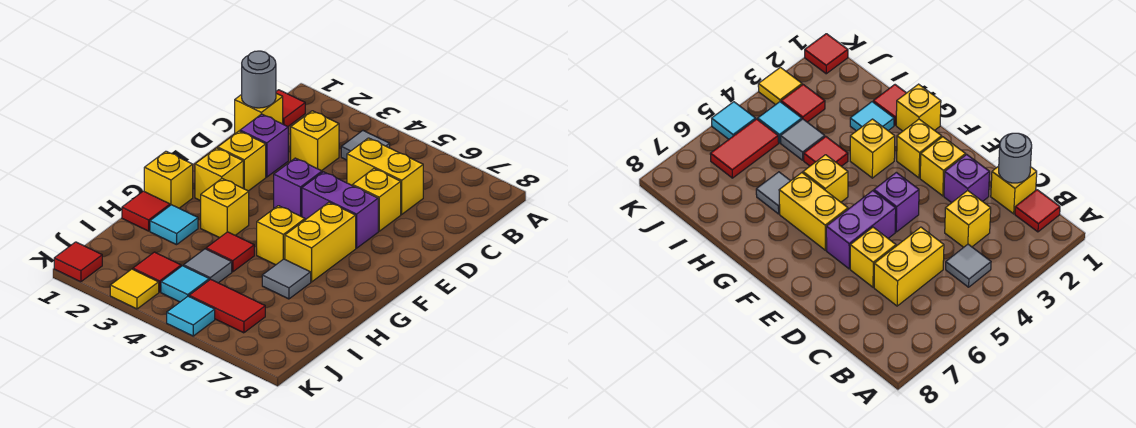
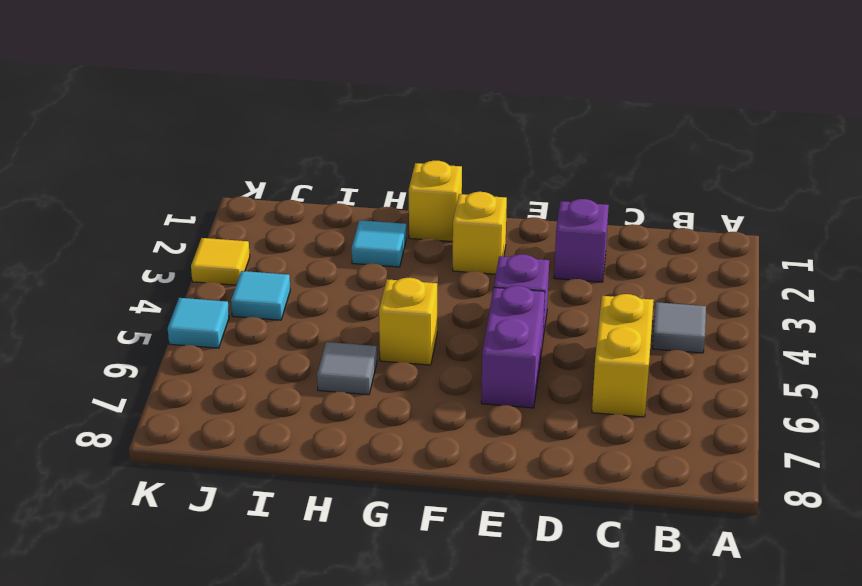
none -> red tile B1 level 1
none -> yellow brick C1 level 1
none -> yellow brick C3 level 1

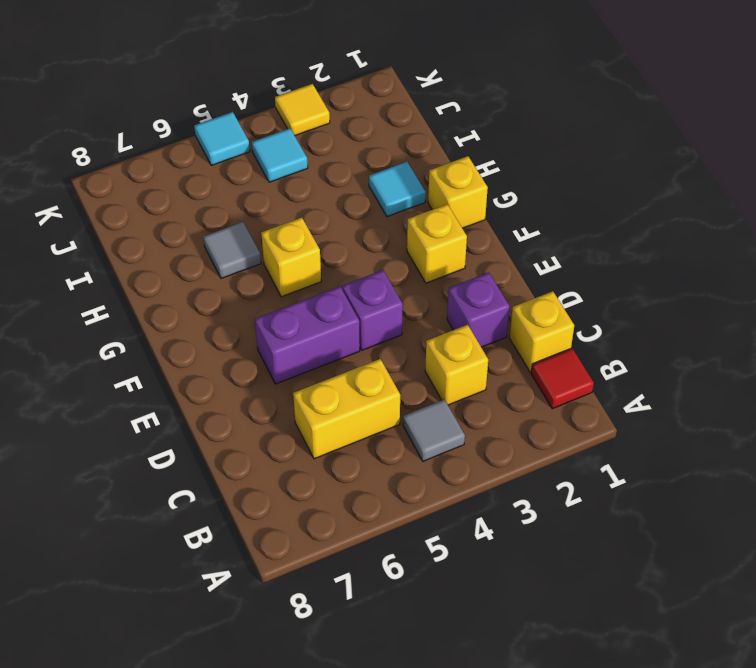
none -> yellow brick D6 level 1
none -> yellow brick E2 level 1
none -> yellow brick F6:G6 level 1

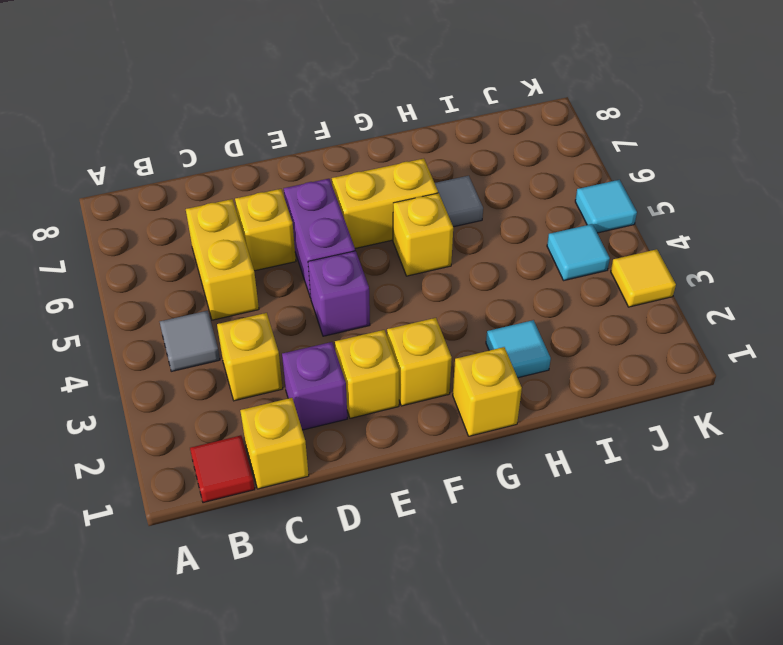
none -> yellow brick G3 level 1
none -> red tile H1 level 1
none -> red tile H4 level 1

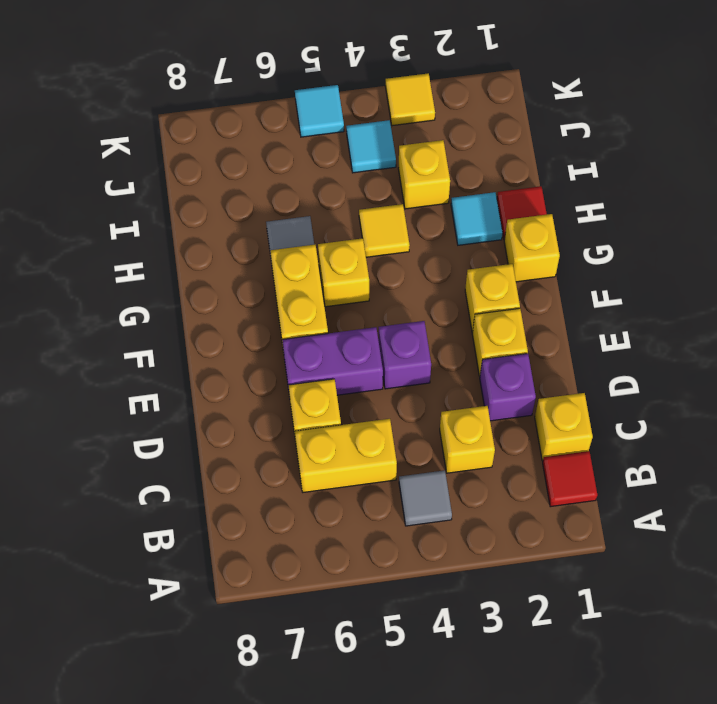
yellow tile H4 level 1 -> red tile H4 level 1
yellow brick I3 level 1 -> yellow brick G3 level 1
none -> grey tile I4 level 1
none -> red tile J3 level 1
none -> red tile J5:J6 level 1

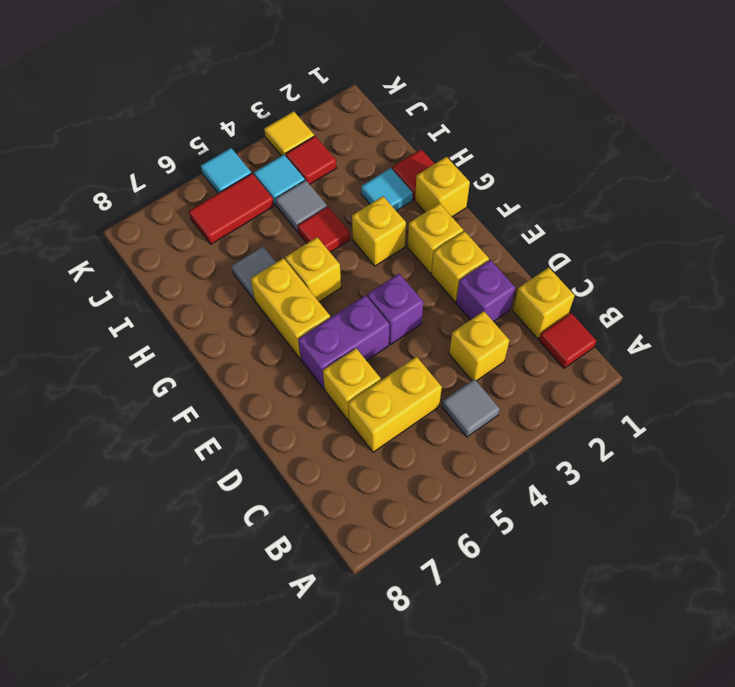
none -> red tile K1 level 1
none -> grey round brick C1 level 2

